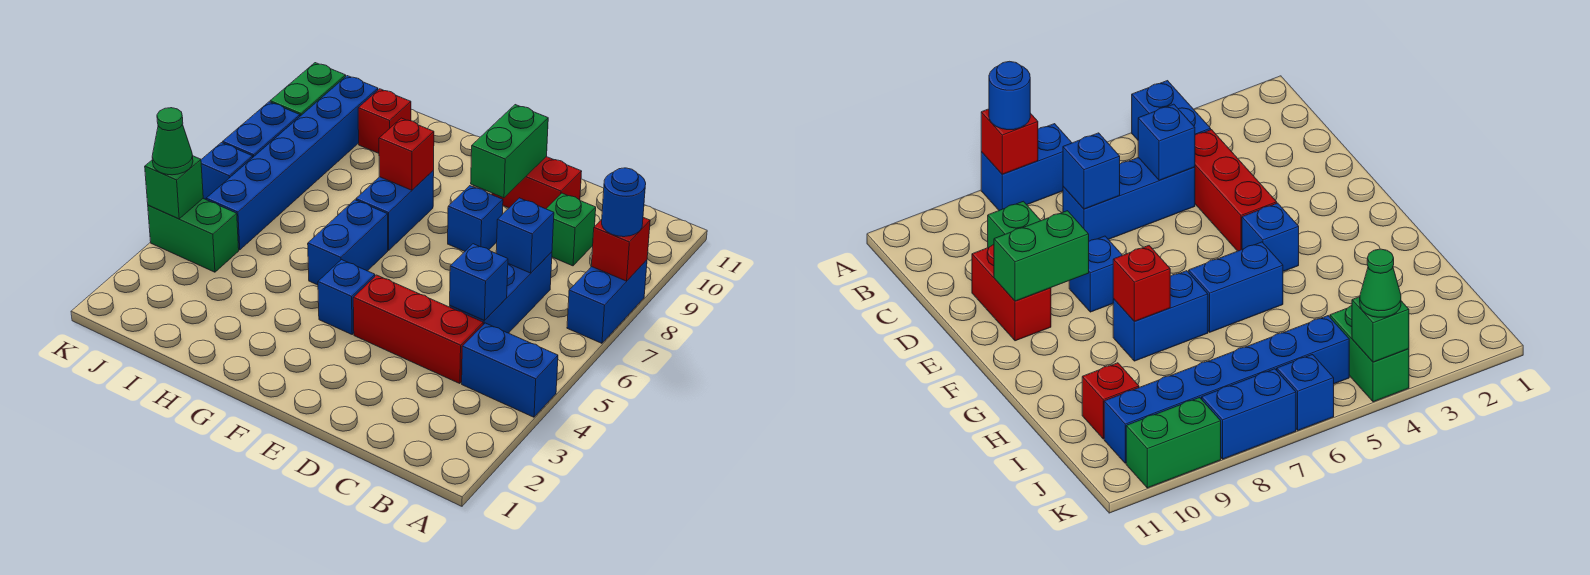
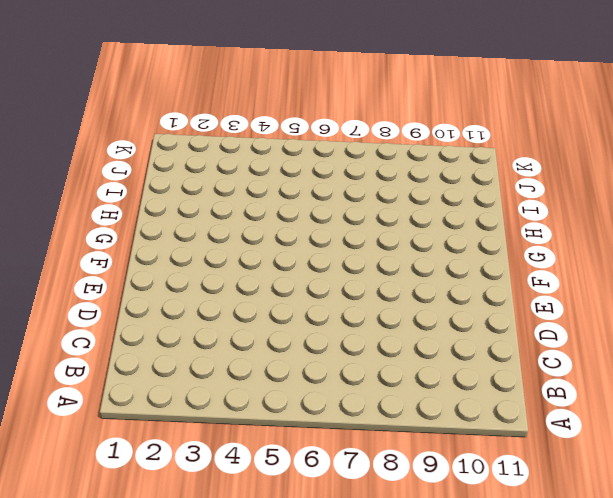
none -> blue brick A4:B4 level 1
none -> blue brick A7:A8 level 1
none -> red brick C4:E4 level 1

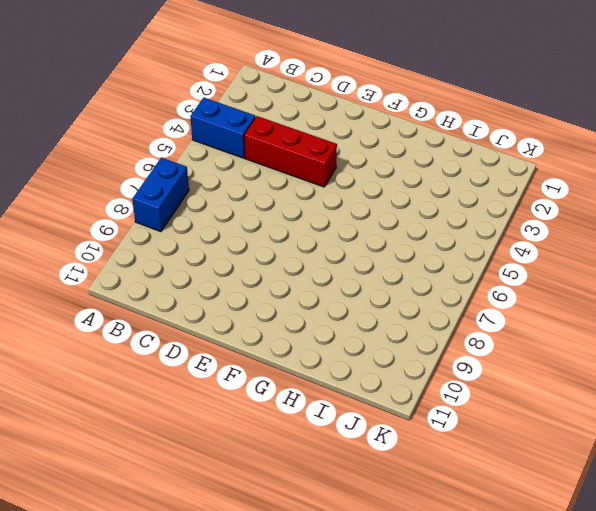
none -> blue brick C5:C7 level 1
none -> green brick C9 level 1
none -> red brick D10:E10 level 1

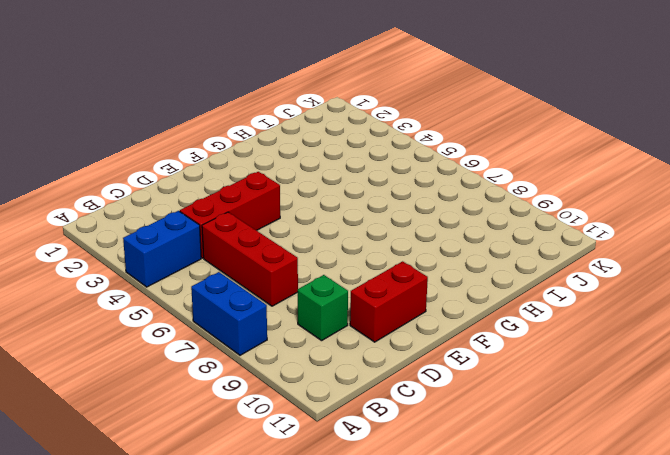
red brick C5:C7 level 1 -> blue brick C5:C7 level 1
none -> blue brick E8 level 1
none -> blue brick F4 level 1
none -> blue brick G5:G6 level 1

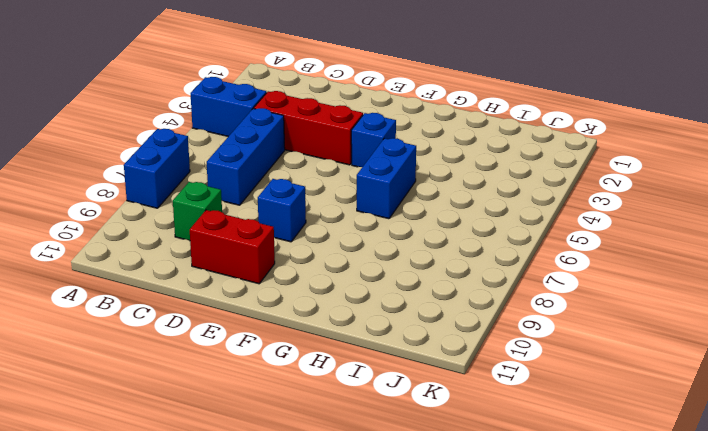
none -> blue brick G7:G8 level 1
none -> red brick I10 level 1
none -> green brick J4:K4 level 1

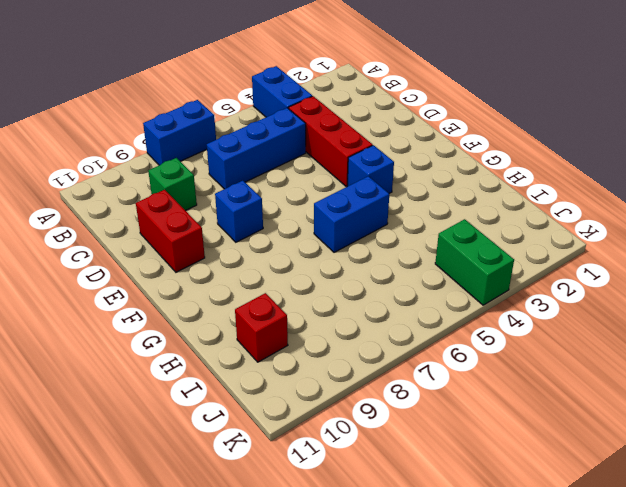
none -> blue brick G7:G8 level 1
none -> blue brick J5:J10 level 1
none -> blue brick K6 level 1

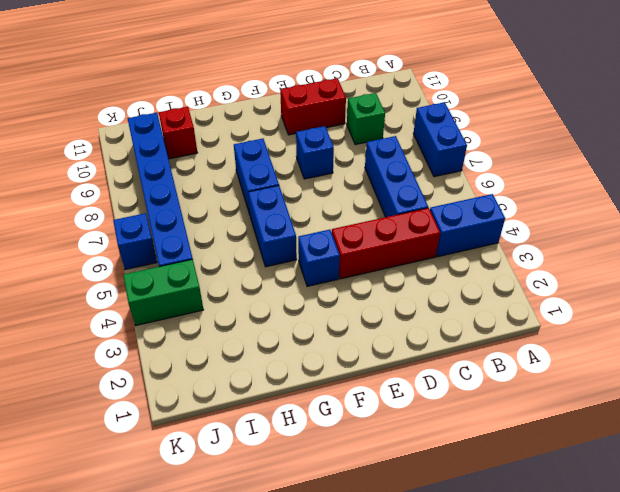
none -> blue brick K7:K8 level 1
none -> green brick K9:K10 level 1
none -> red brick A8 level 2

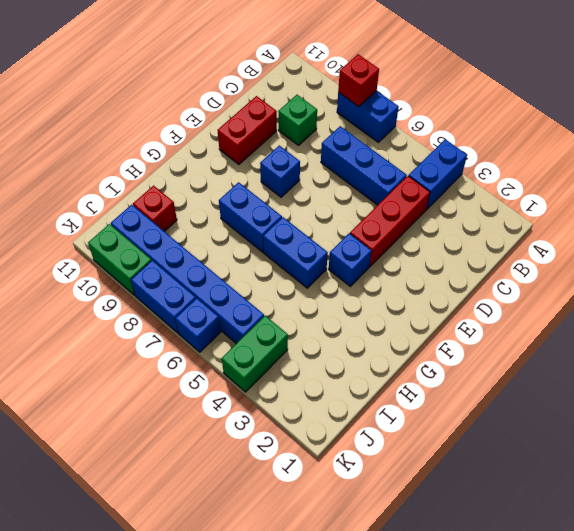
none -> blue brick C5 level 2
none -> blue brick C7 level 2
none -> green brick E9:E10 level 2

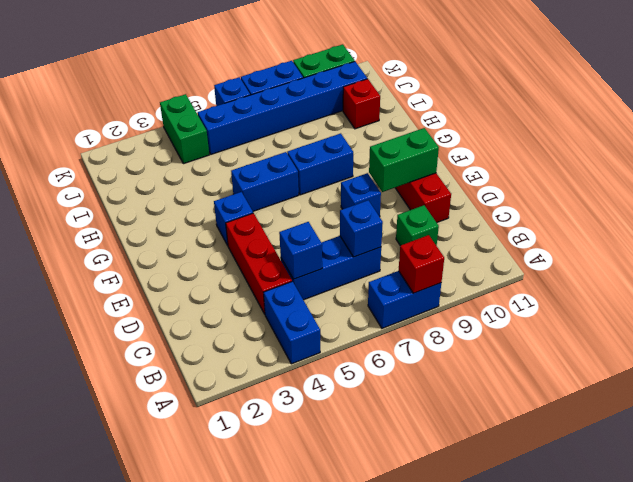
none -> red brick G8 level 2
none -> green brick K4 level 2
none -> blue round brick A8 level 3

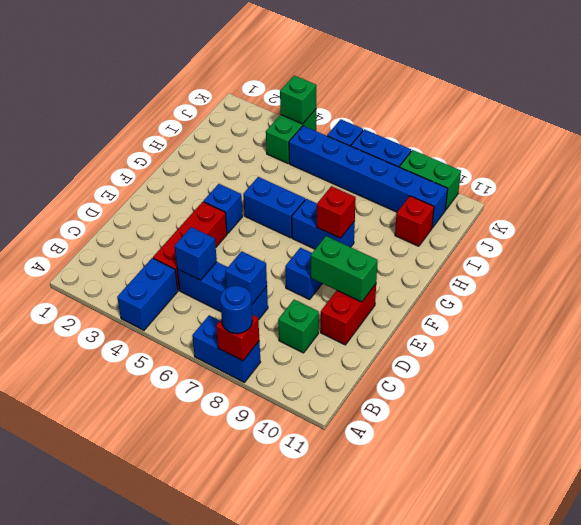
none -> green cone K4 level 3

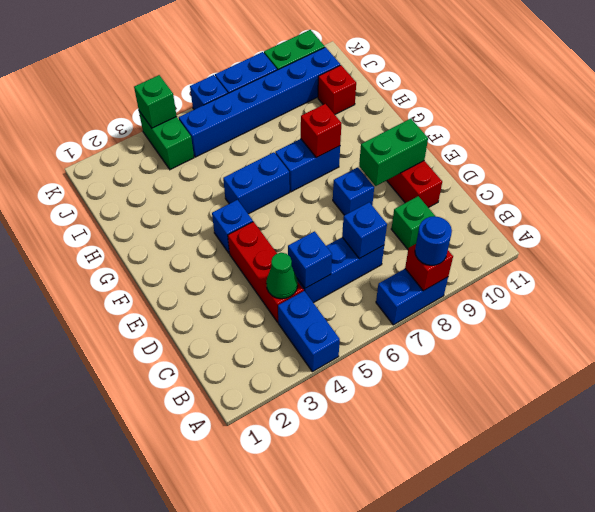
green cone C4 level 2 -> green cone K4 level 3

